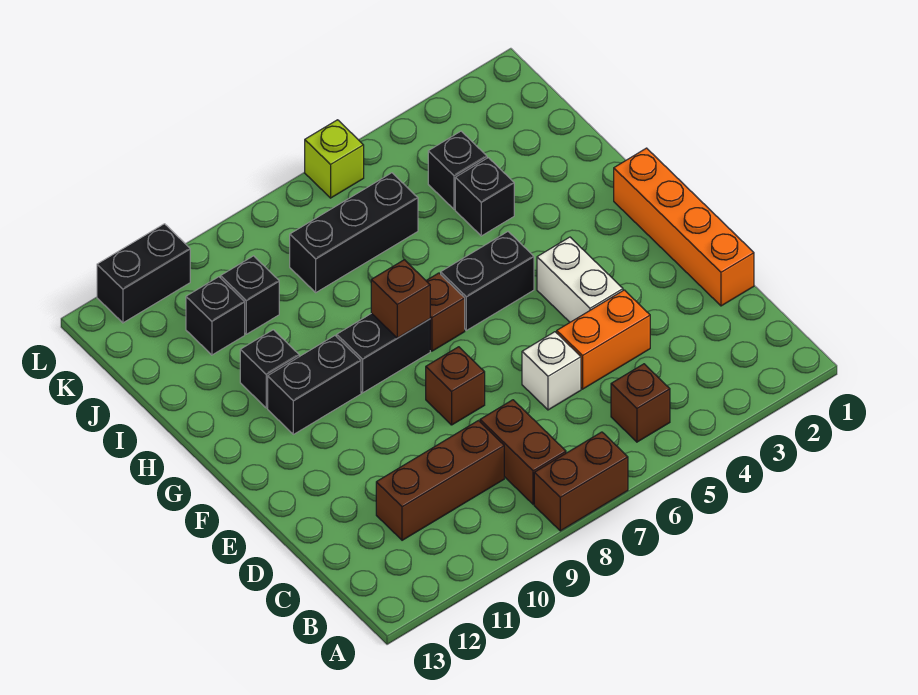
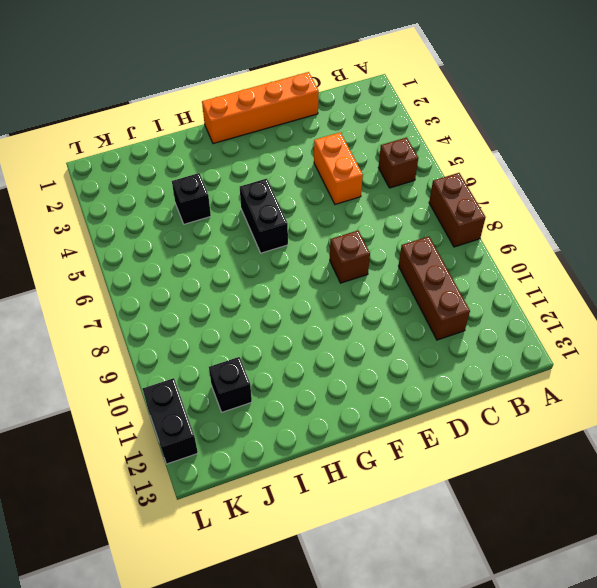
none -> brown brick B8:C8 level 1
none -> white brick D6 level 1
none -> white brick E4:F4 level 1

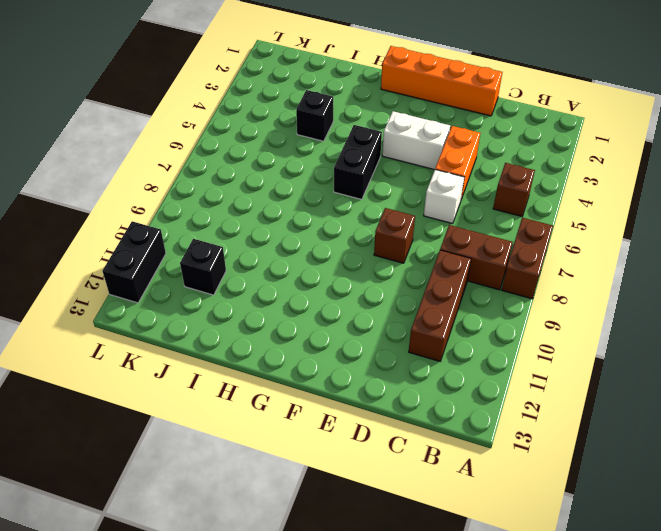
none -> brown brick G7 level 1
none -> black brick G8:G9 level 1
none -> black brick G10:G11 level 1

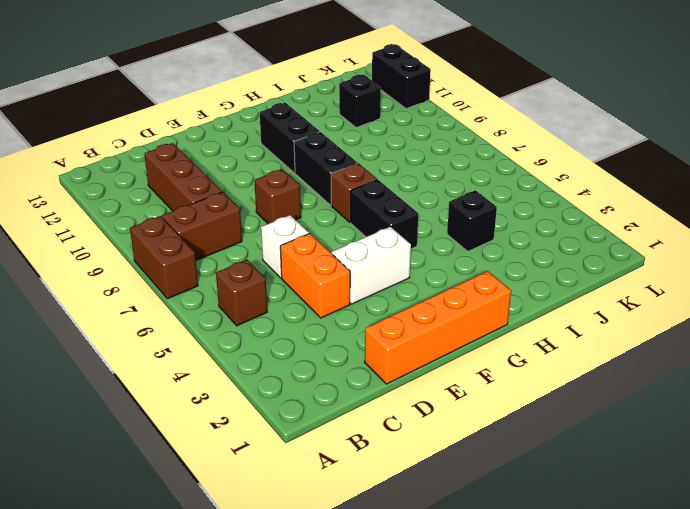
none -> black brick H11 level 1
none -> black brick J4 level 1
none -> black brick J6:J8 level 1

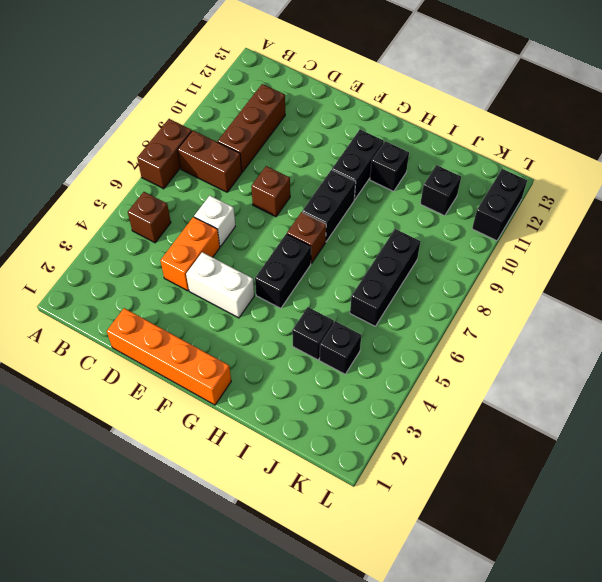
none -> black brick J10 level 1
none -> lime brick L6 level 1
none -> brown brick G8 level 2

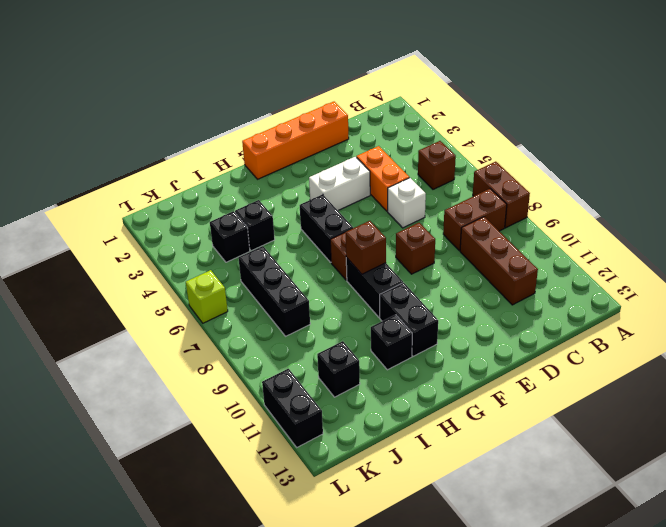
none -> black brick J10 level 1

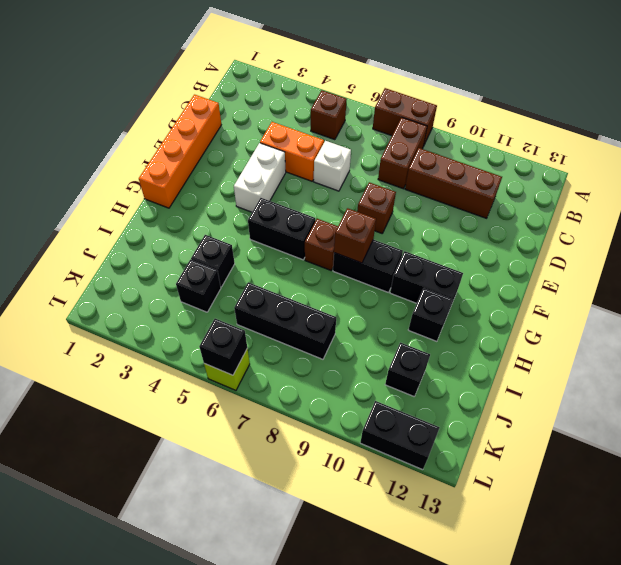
black brick L6 level 2 -> black brick J10 level 1

